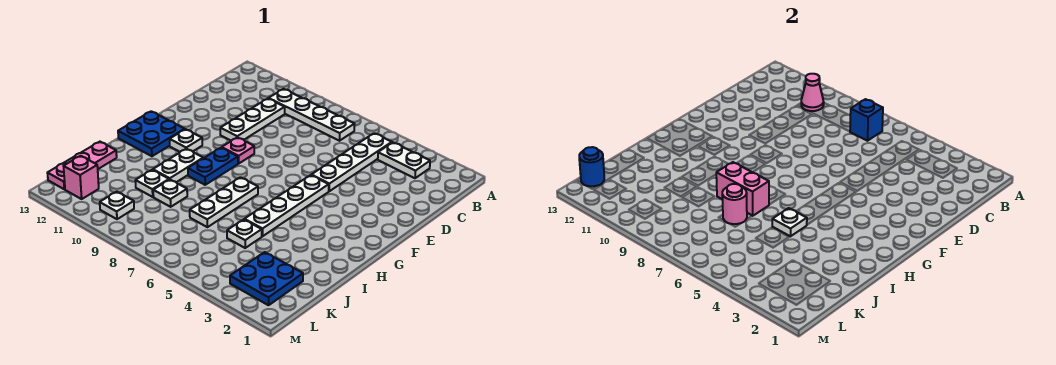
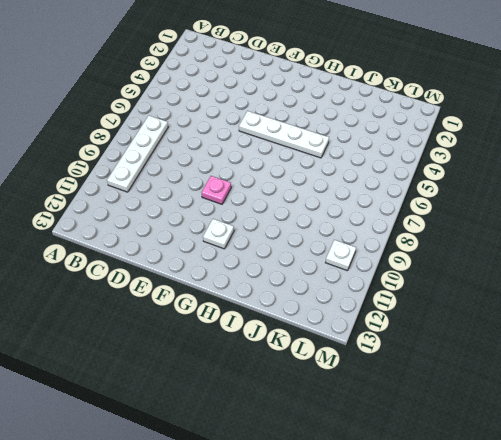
none -> white plate B3:B4 level 1
none -> white plate B5:E5 level 1
none -> white plate C10:E10 level 1

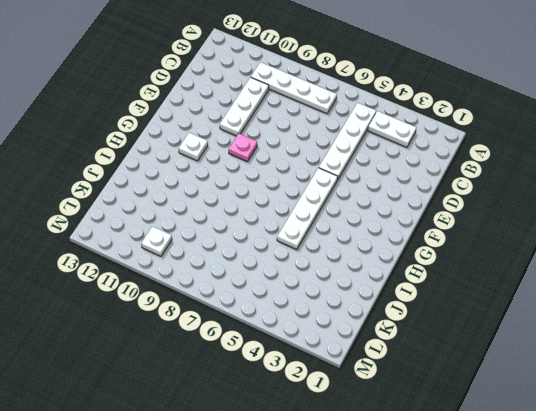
none -> blue plate G9:H9 level 1
none -> blue plate G12:H13 level 1
none -> white plate H7:J7 level 1

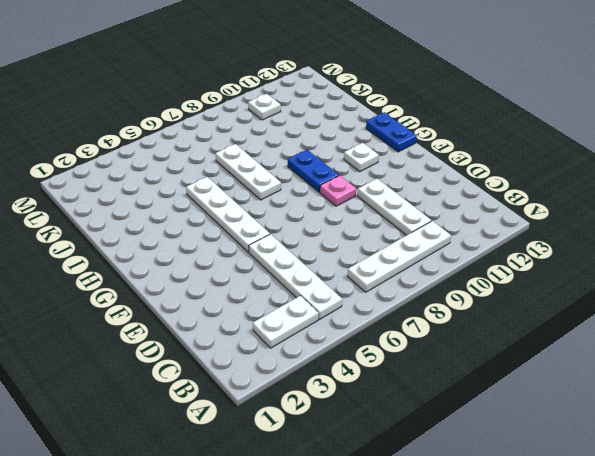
blue plate G13:H13 level 1 -> blue plate G12:H13 level 1
none -> white plate H10:I10 level 1
none -> white plate J5 level 1
none -> white plate J9 level 1

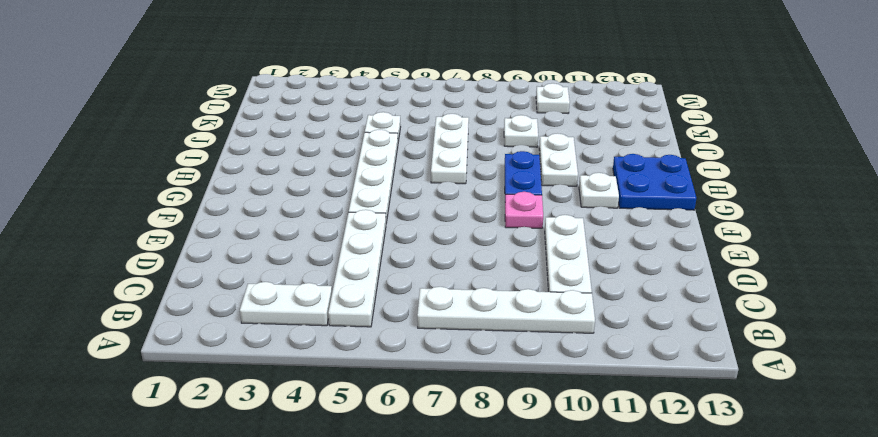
none -> white plate J10 level 1
none -> pink plate J13:L13 level 1
none -> blue plate K2:L3 level 1

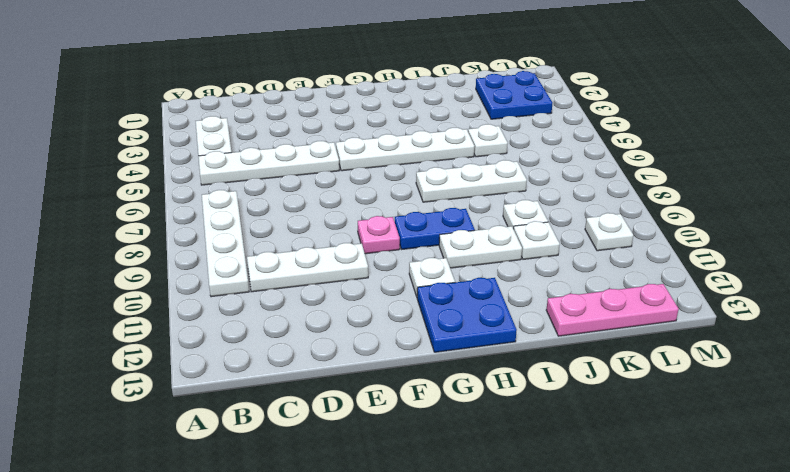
none -> pink brick L12 level 1
none -> blue brick B7 level 2
none -> pink cone B10 level 2

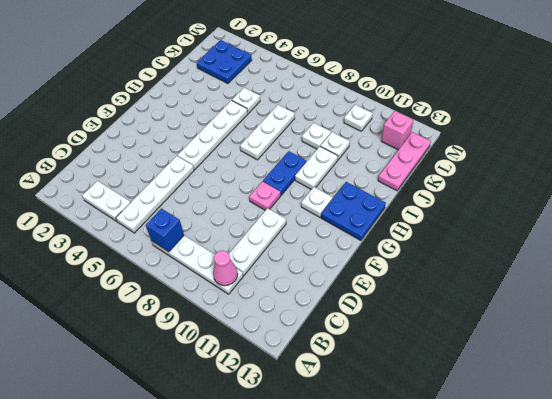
none -> white plate I5 level 2
none -> pink brick I7:I8 level 2
none -> pink round brick J7 level 2

